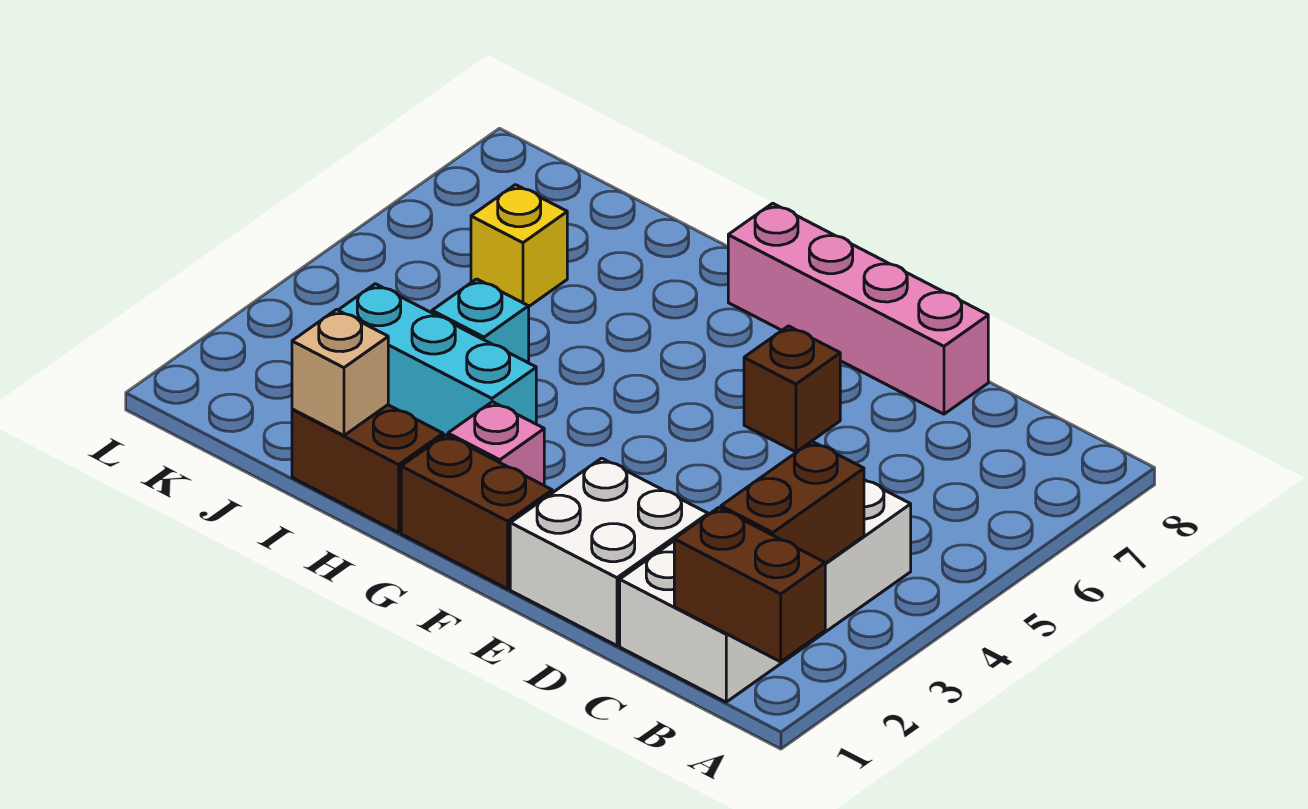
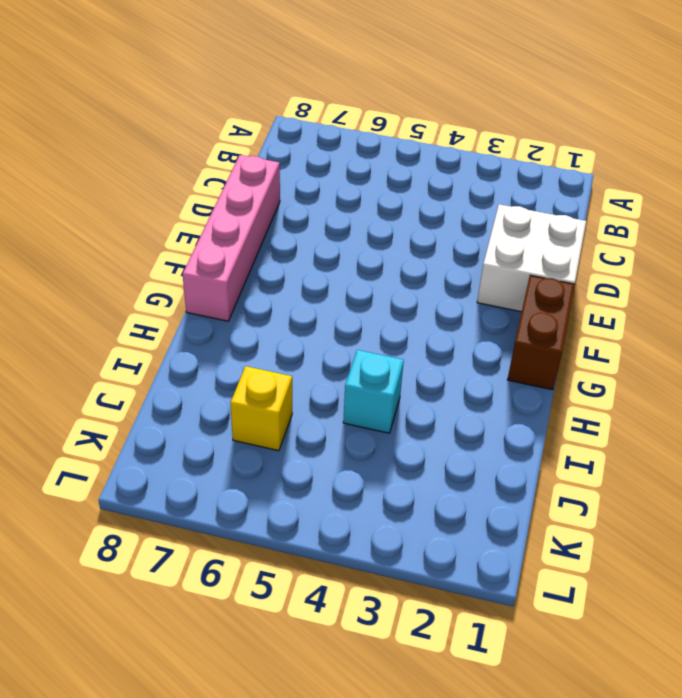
none -> white brick B1:C4 level 1
none -> brown brick E6 level 1
none -> pink brick G2 level 1

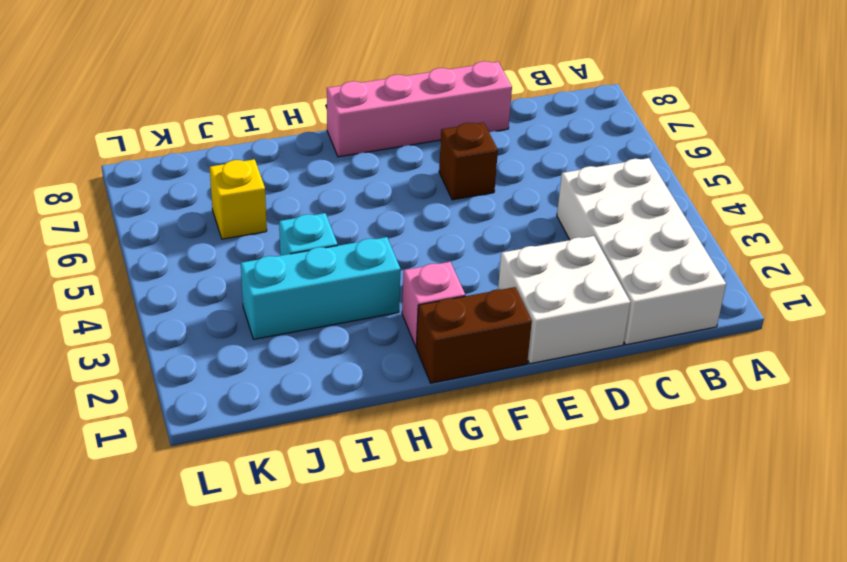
none -> brown brick H1:I1 level 1
none -> brown brick A1:B1 level 2
none -> brown brick B2:B3 level 2

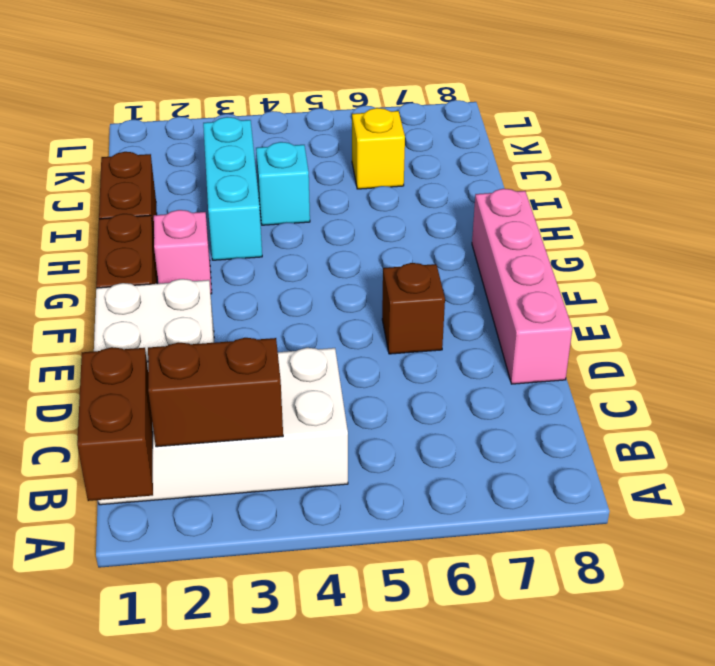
none -> tan brick I1 level 2

